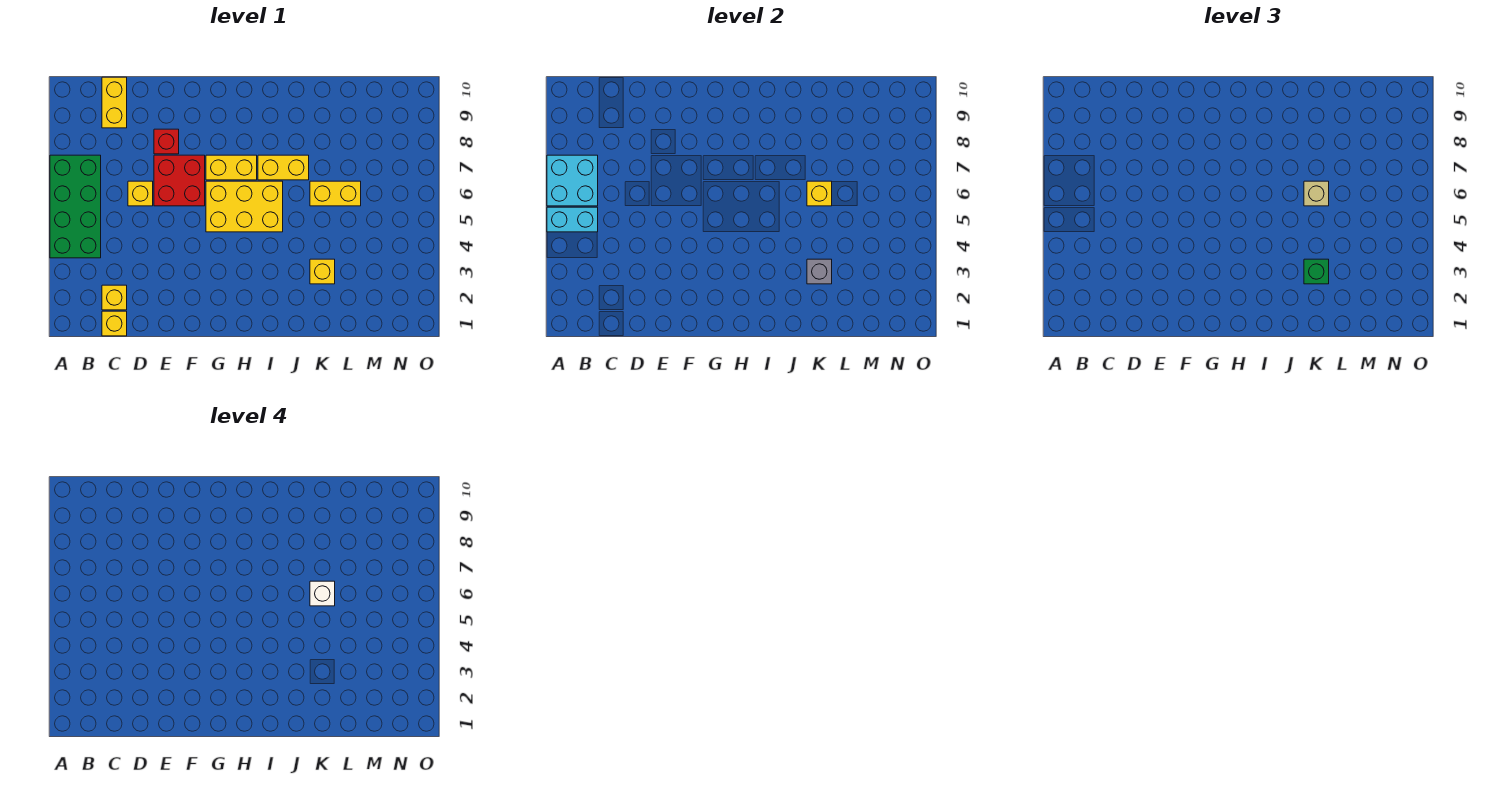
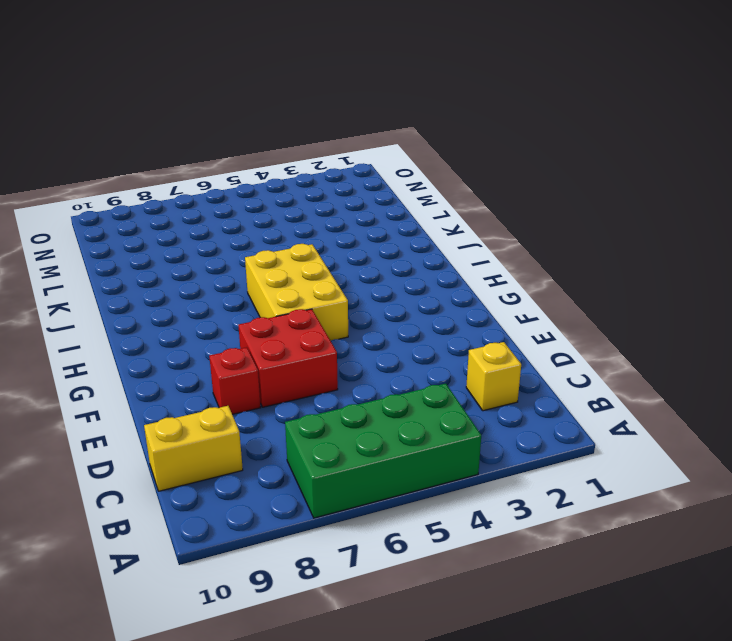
none -> yellow brick C1 level 1
none -> yellow brick D6 level 1
none -> yellow brick G7:H7 level 1

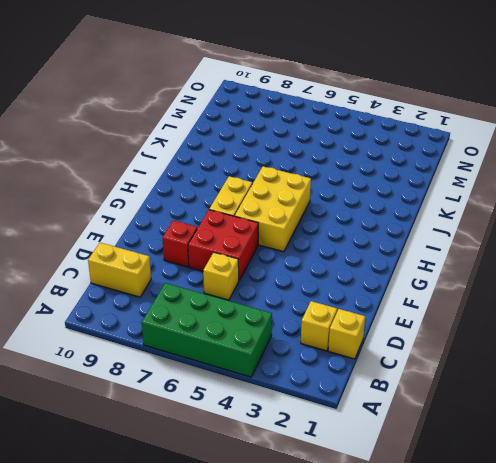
none -> yellow brick I7:J7 level 1
none -> yellow brick K3 level 1
none -> yellow brick K6:L6 level 1

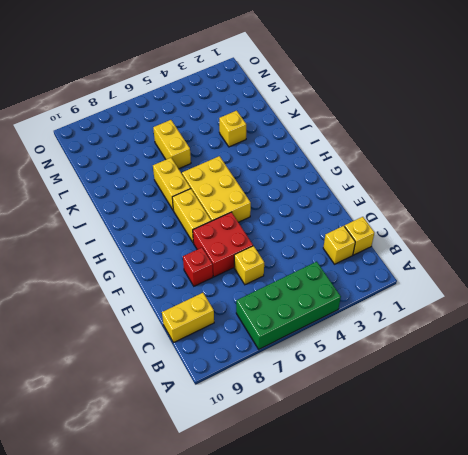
none -> cyan brick A5:B5 level 2
none -> cyan brick A6:B7 level 2
none -> grey brick K3 level 2

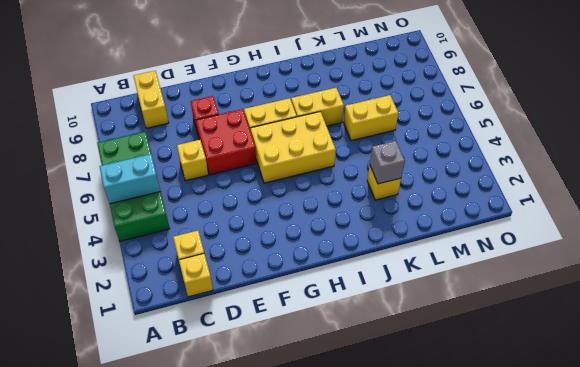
none -> cyan brick A6:B7 level 2
none -> yellow brick K6 level 2
none -> green brick K3 level 3

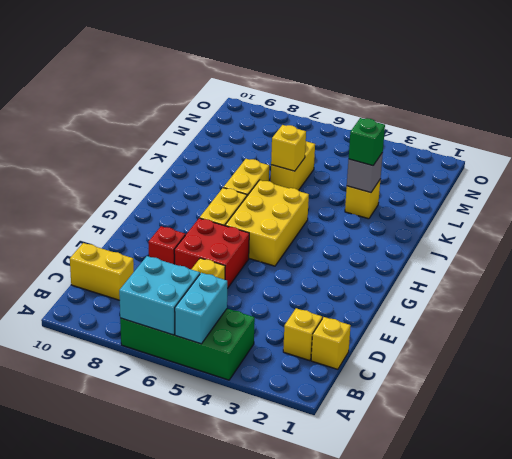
none -> tan brick K6 level 3
none -> white brick K6 level 4

